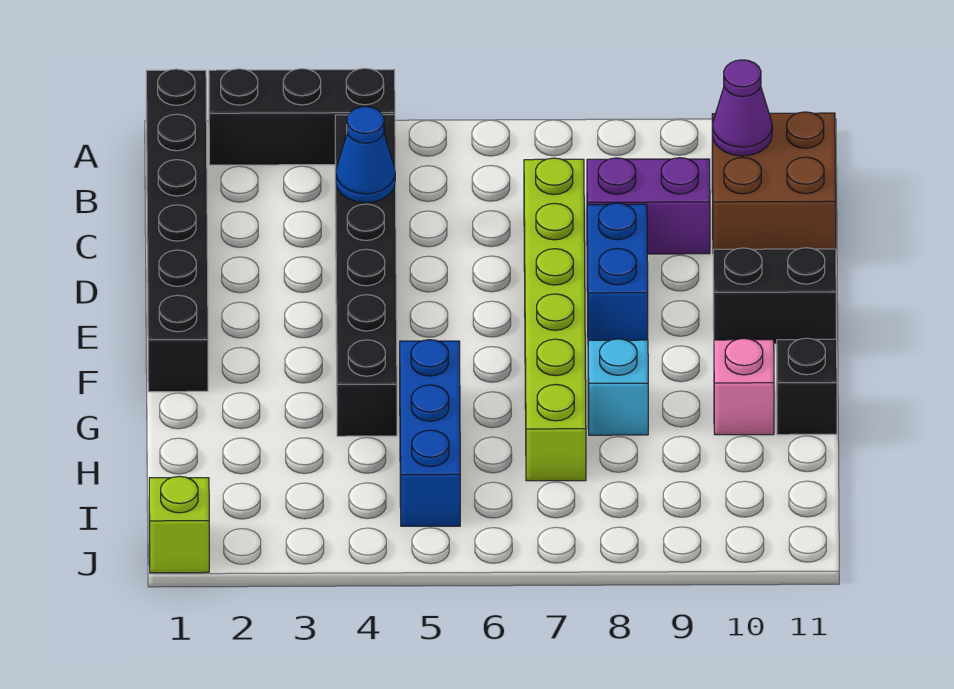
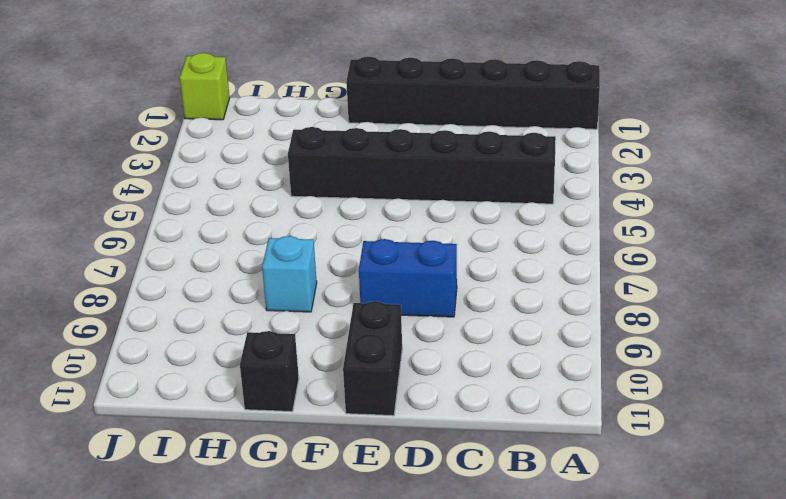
none -> black brick A2:A4 level 1
none -> brown brick B10:C11 level 1
none -> lime brick C7:H7 level 1

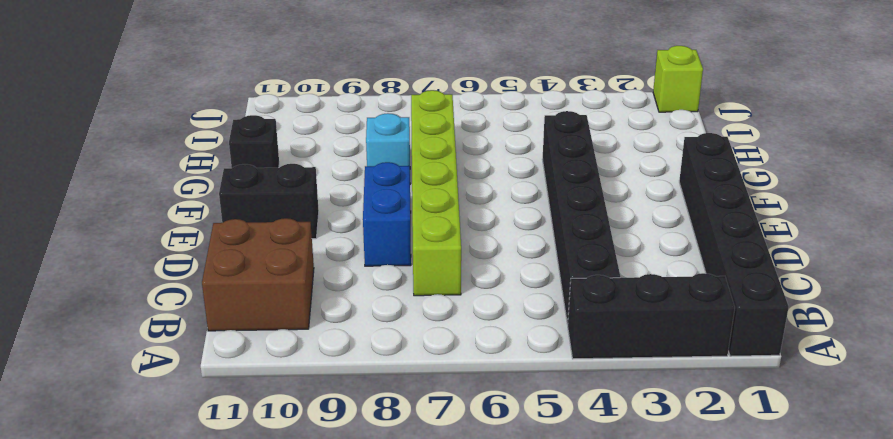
none -> purple brick C8:C9 level 1
none -> blue brick G5:I5 level 1
none -> pink brick G10 level 1

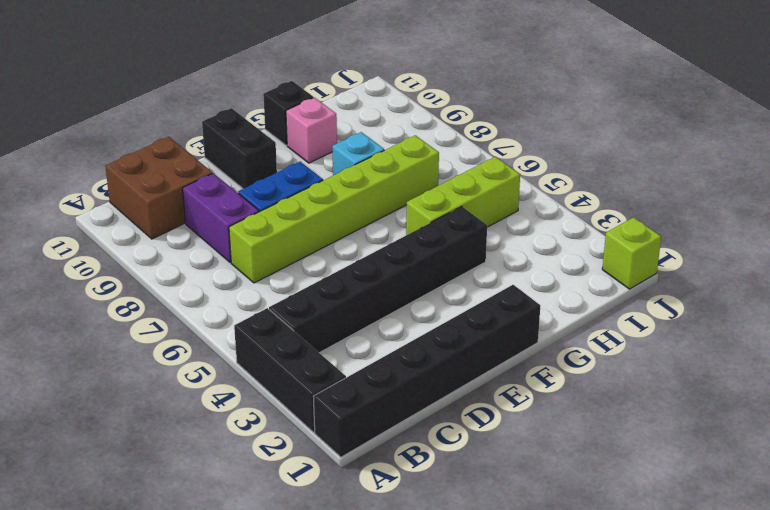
lime brick G5:I5 level 1 -> blue brick G5:I5 level 1
none -> purple cone B10 level 2
none -> blue cone C4 level 2

